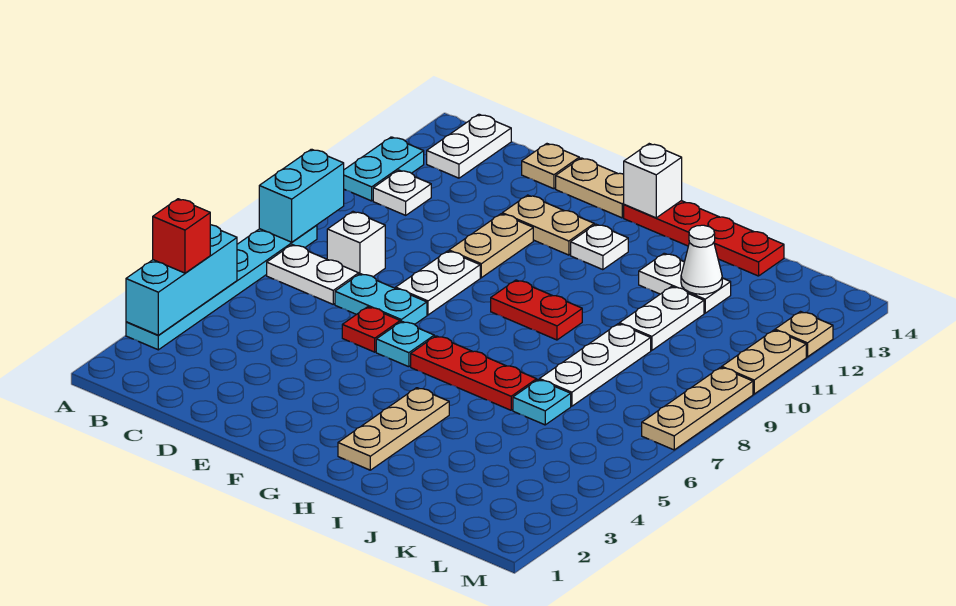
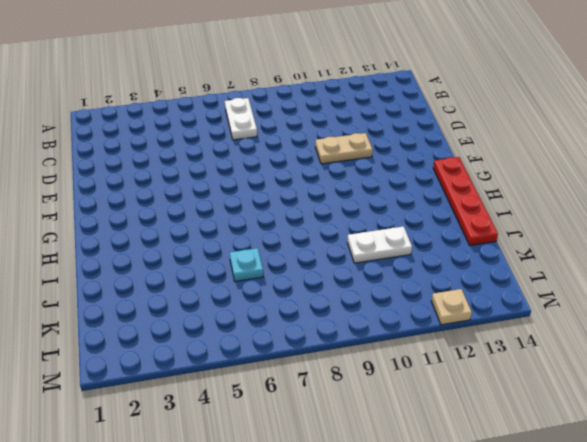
none -> cyan plate A3:A8 level 1
none -> cyan plate A11:A12 level 1
none -> white plate B11 level 1
none -> white plate B13:B14 level 1

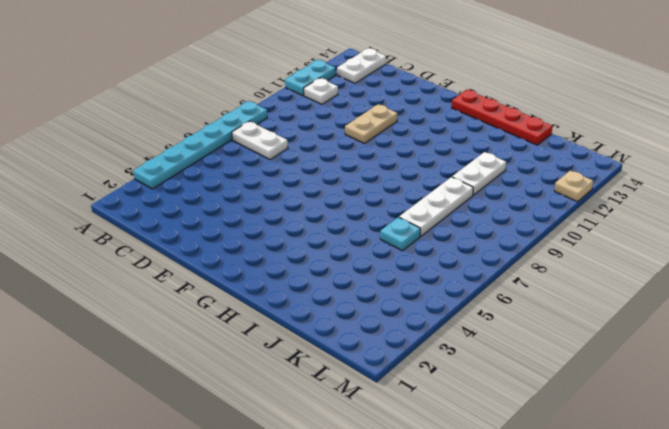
none -> white brick C8 level 1
none -> cyan plate D7:E7 level 1
none -> tan plate D14 level 1
none -> red plate E6 level 1

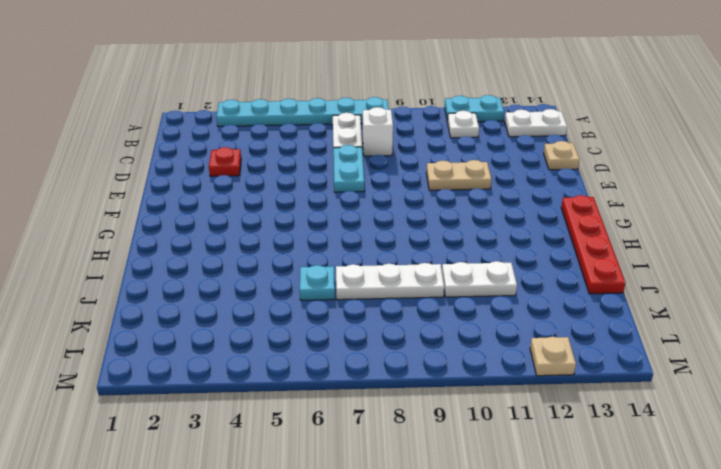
red plate D3 level 1 -> red plate E6 level 1
none -> white plate E8:E9 level 1
none -> tan plate E12:F12 level 1
none -> tan plate E14:F14 level 1
none -> cyan plate F6 level 1

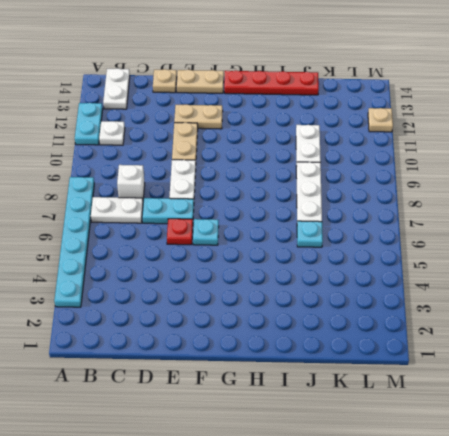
none -> red plate G6:I6 level 1
none -> red plate G9:H9 level 1
none -> white plate G12 level 1
none -> tan plate H2:H4 level 1

